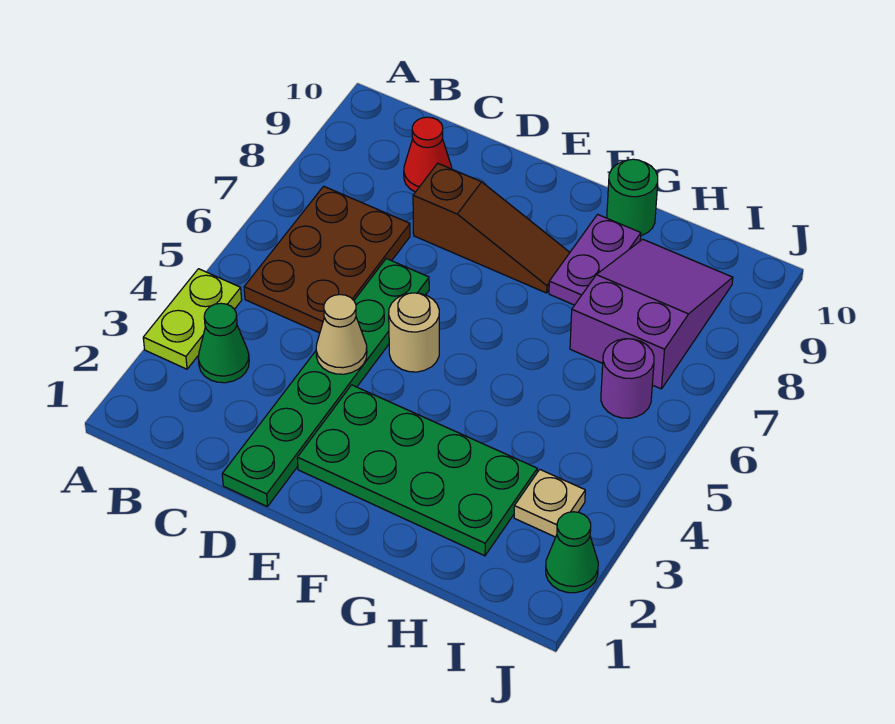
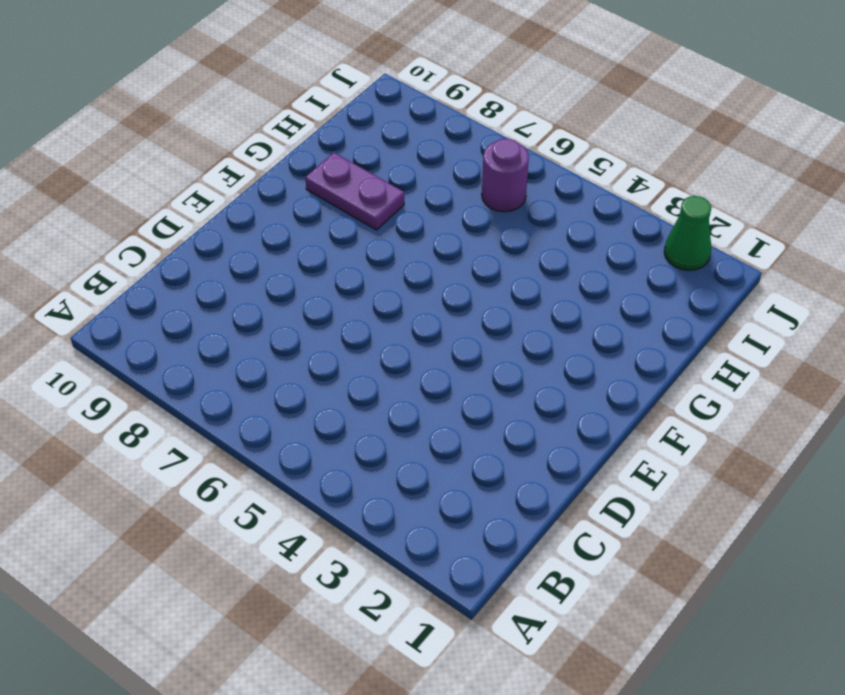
none -> lime plate A3:A4 level 1
none -> green cone B3 level 1
none -> brown plate B5:C7 level 1

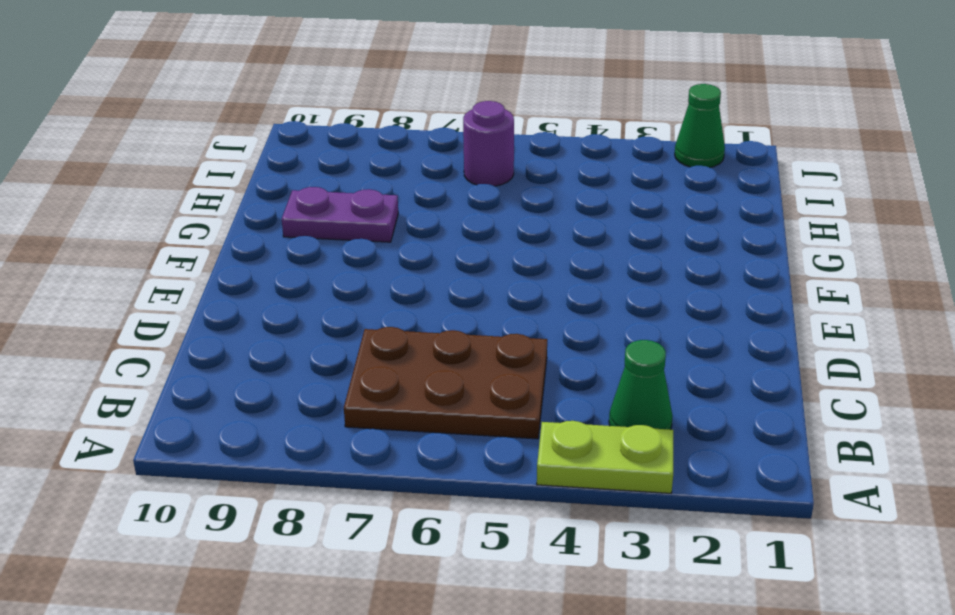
none -> red cone C9 level 1
none -> green plate D1:D6 level 1
none -> brown slope D8:F8 level 1 top D

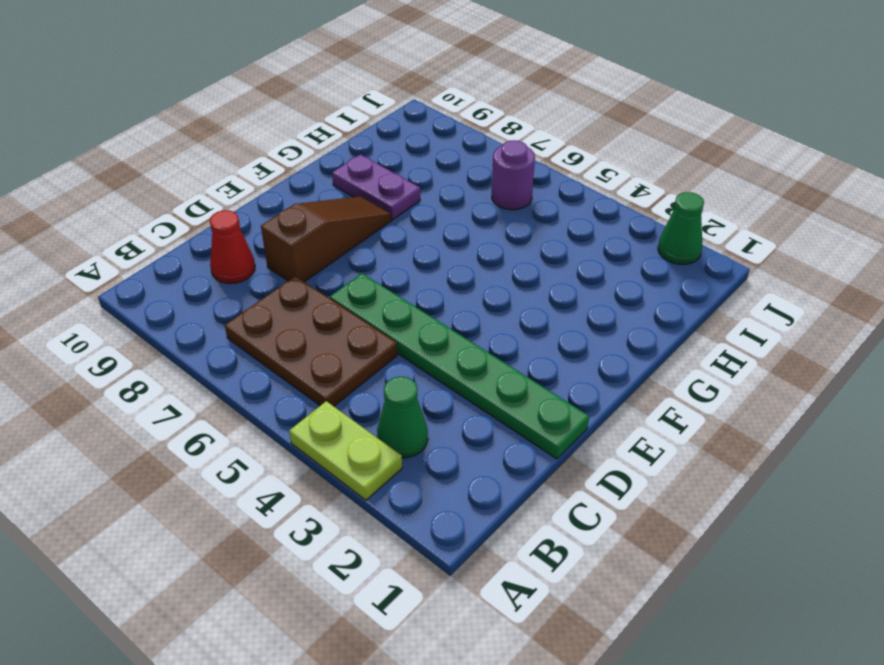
none -> green plate E2:H3 level 1
none -> tan round brick E5 level 1
none -> green round brick G10 level 1

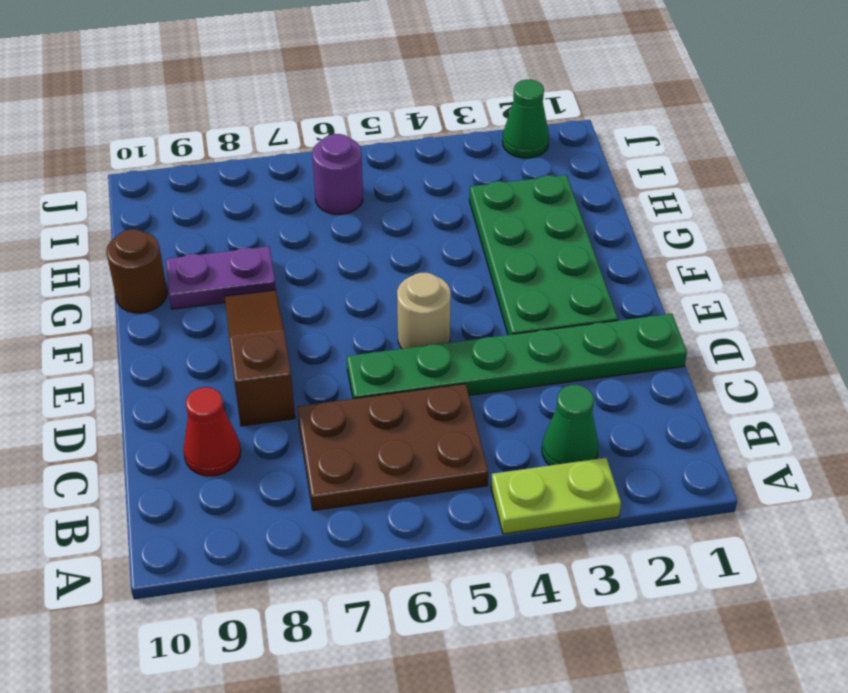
brown round brick G10 level 1 -> green round brick G10 level 1
none -> purple slope H7:I9 level 1 top 7
none -> tan plate I3 level 1
none -> tan cone D4 level 2

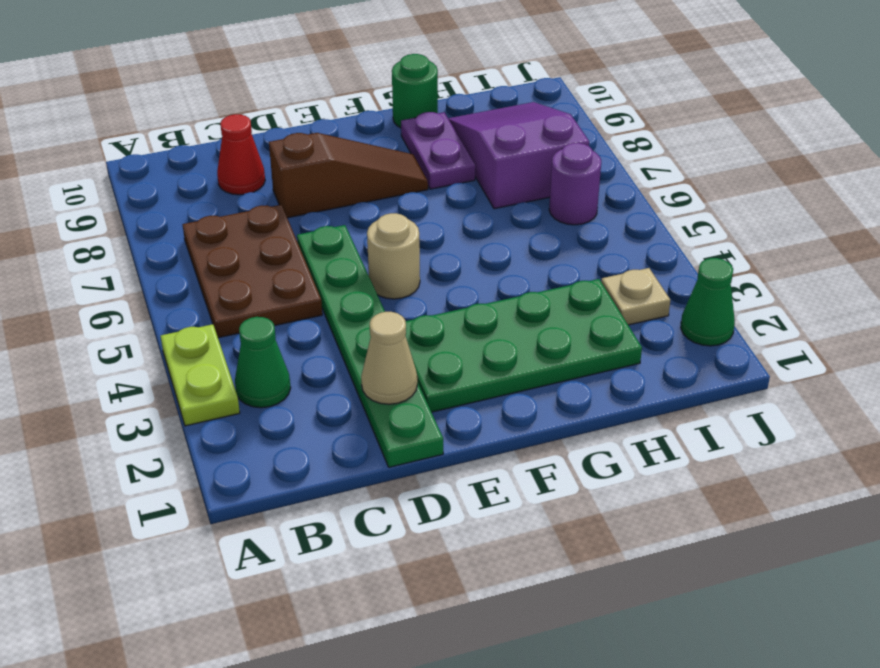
tan cone D2 level 2 -> tan cone D4 level 2

